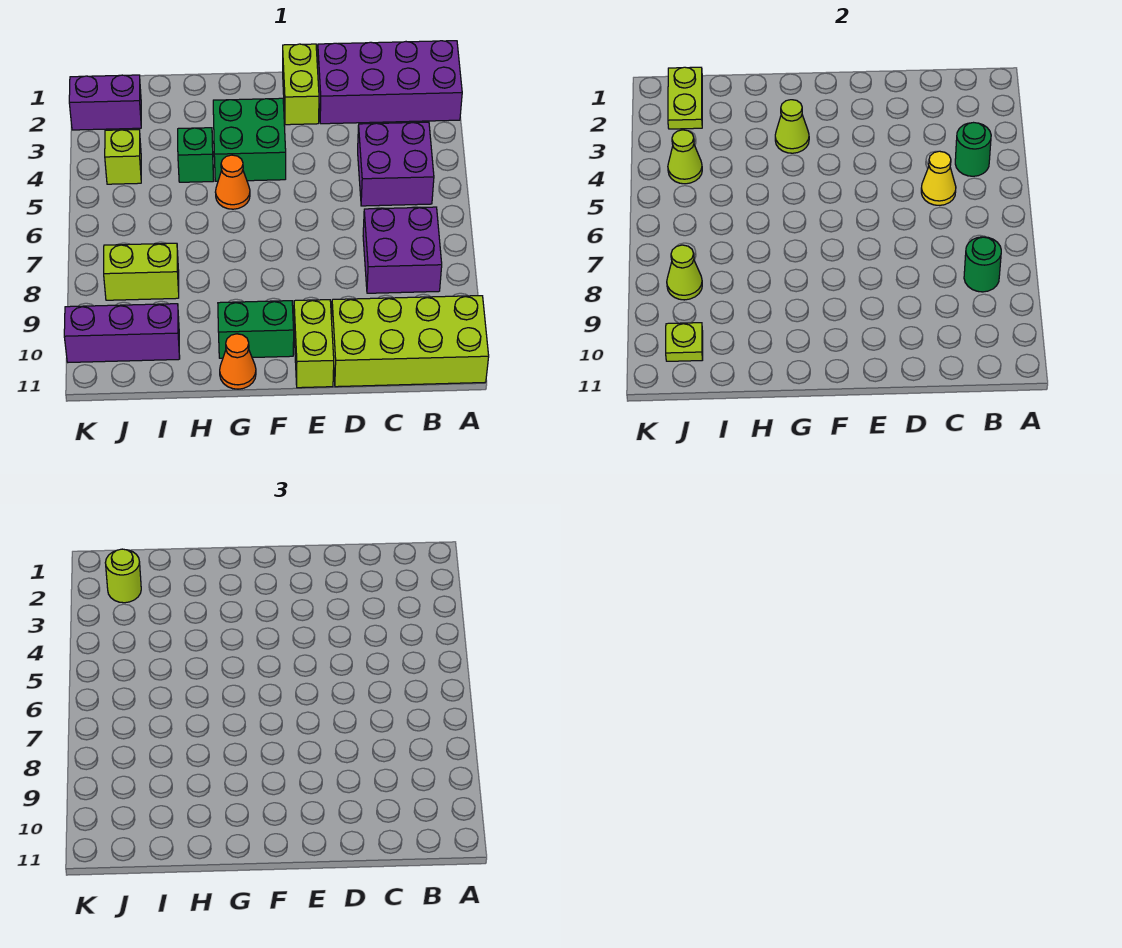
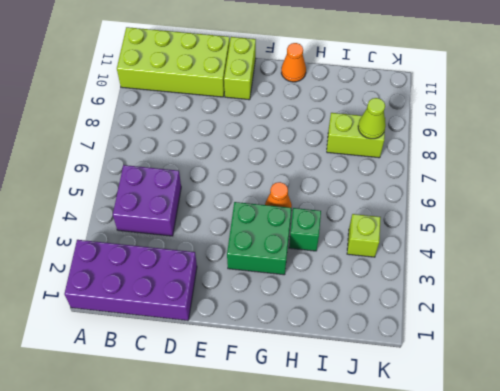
none -> purple brick B7:C8 level 1
none -> lime brick E1:E2 level 1
none -> green brick F10:G10 level 1

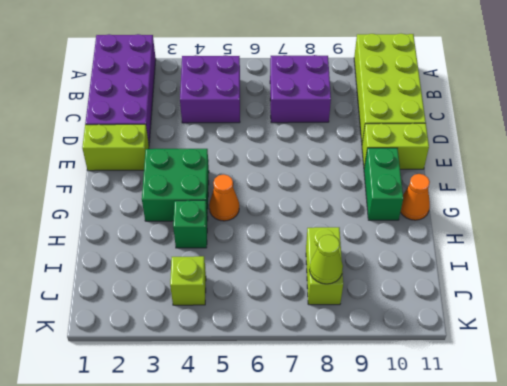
none -> purple brick I10:K10 level 1
none -> purple brick J2:K2 level 1
none -> green round brick B4 level 2

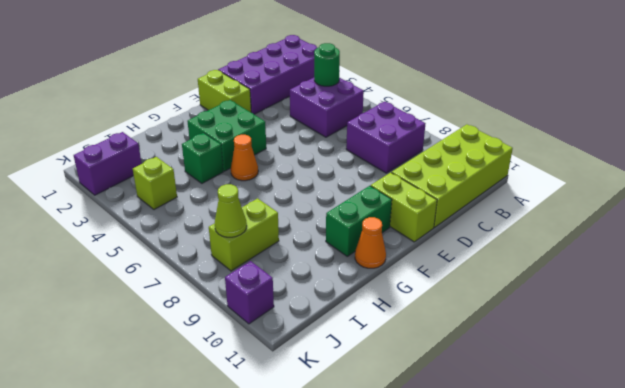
purple brick K10 level 1 -> purple brick I10:K10 level 1
none -> green round brick B8 level 2
none -> yellow cone C5 level 2
none -> lime cone G3 level 2

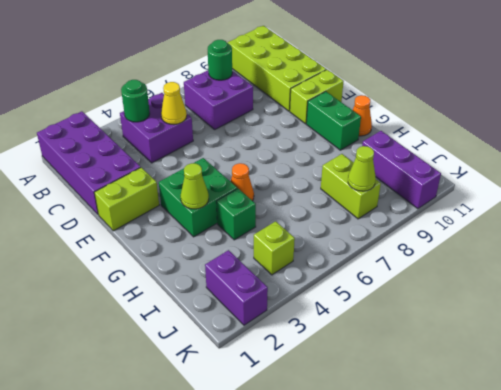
none -> lime plate J1:J2 level 2
none -> lime cone J4 level 2
none -> lime plate J10 level 2

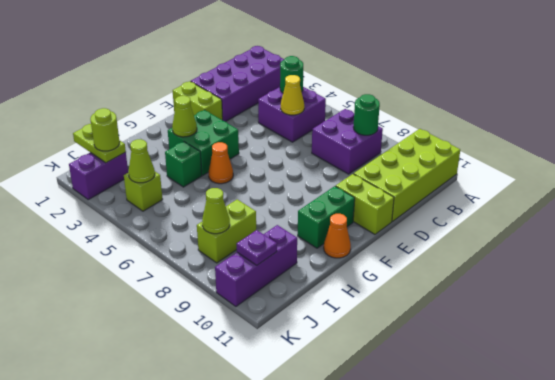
purple plate J10 level 2 -> lime plate J10 level 2

